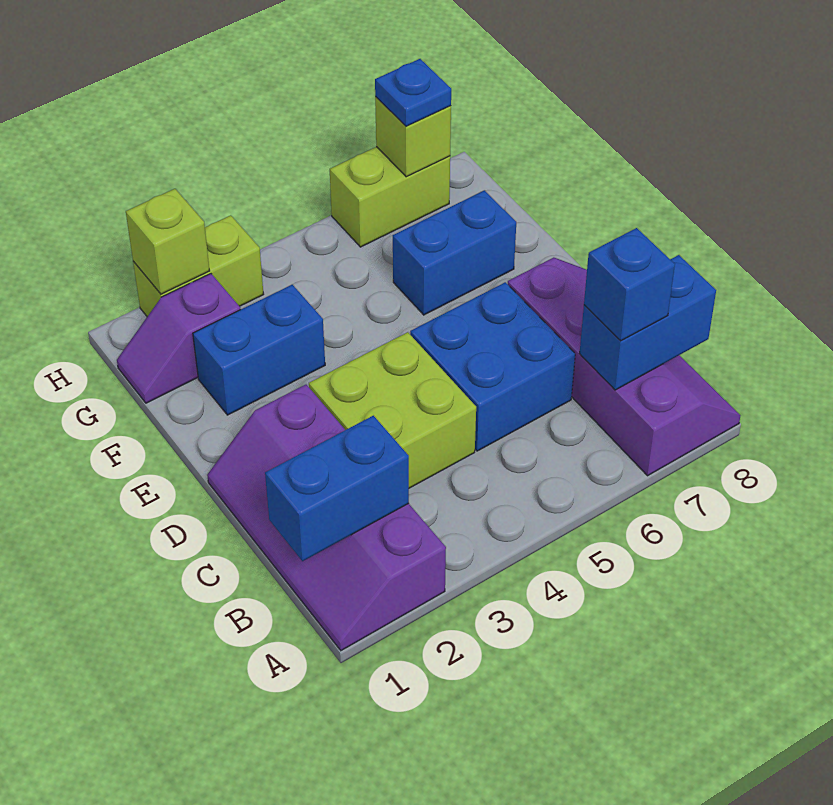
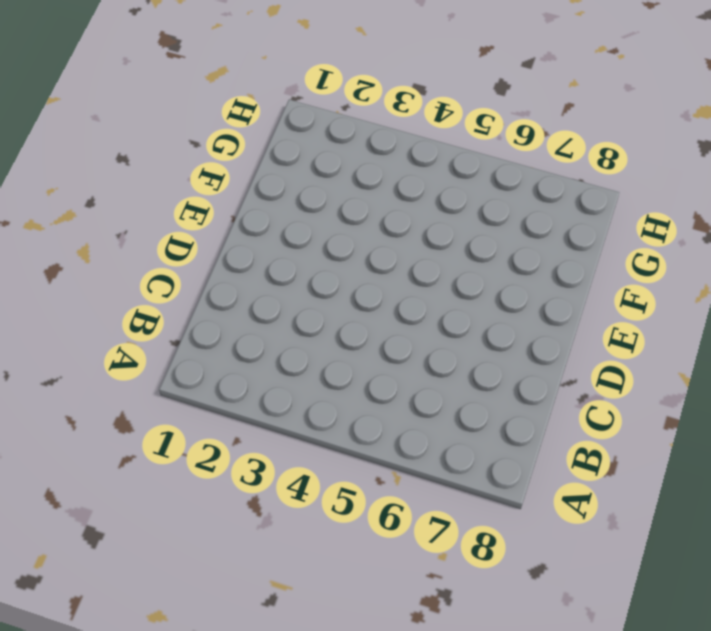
none -> purple slope A1:D2 level 1 top 2
none -> purple slope A7:D8 level 1 top 7
none -> lime brick C3:D4 level 1

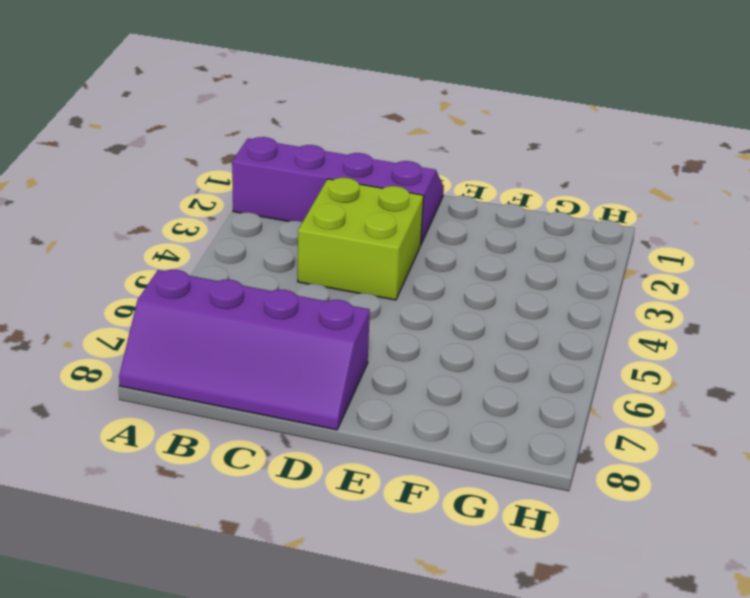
none -> blue brick C5:D6 level 1
none -> blue brick F2:F3 level 1
none -> blue brick F6:F7 level 1

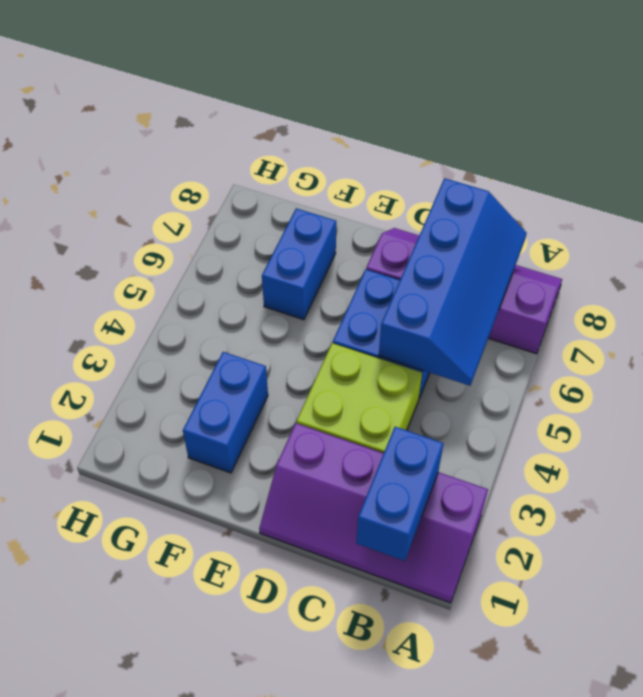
blue slope B5:C8 level 2 top C -> blue brick B7:B8 level 2
none -> purple slope G1:G2 level 1 top 2
none -> lime brick H2:H3 level 1
none -> lime brick H6:H7 level 1

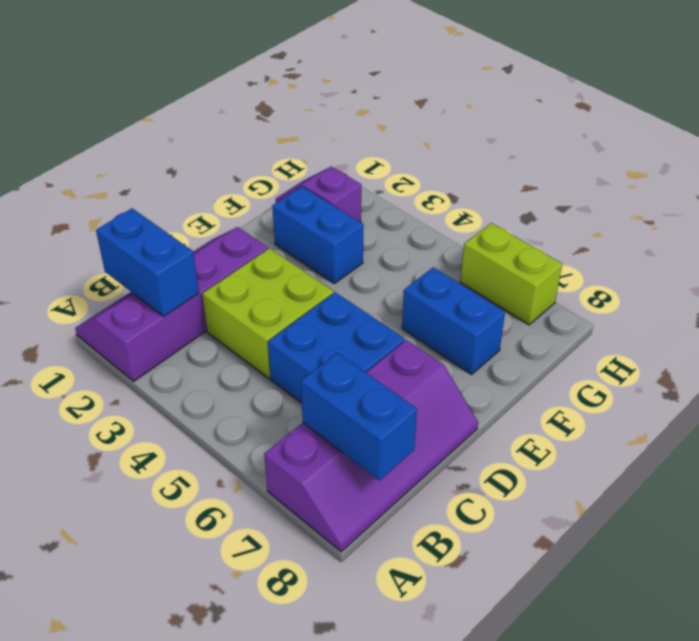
none -> lime brick H2:H3 level 1
none -> lime brick H2 level 2
none -> lime brick H7 level 2

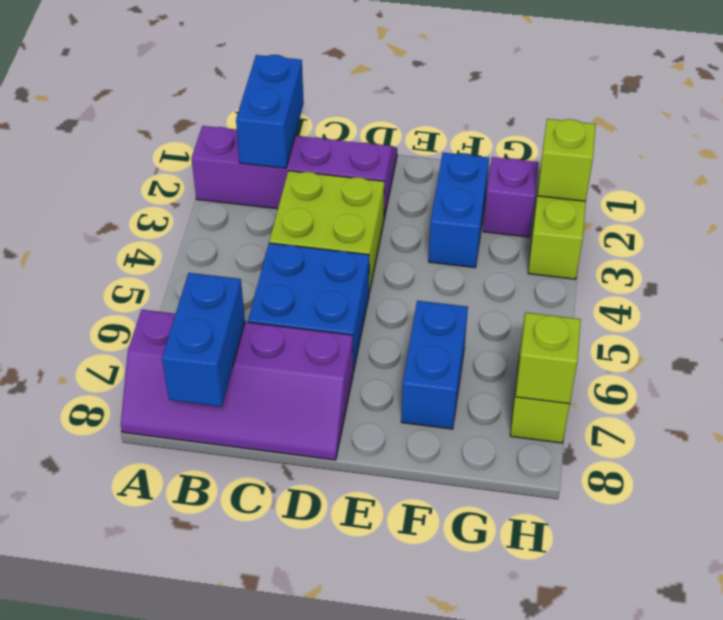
none -> blue brick B7 level 3
none -> blue plate H7 level 3

